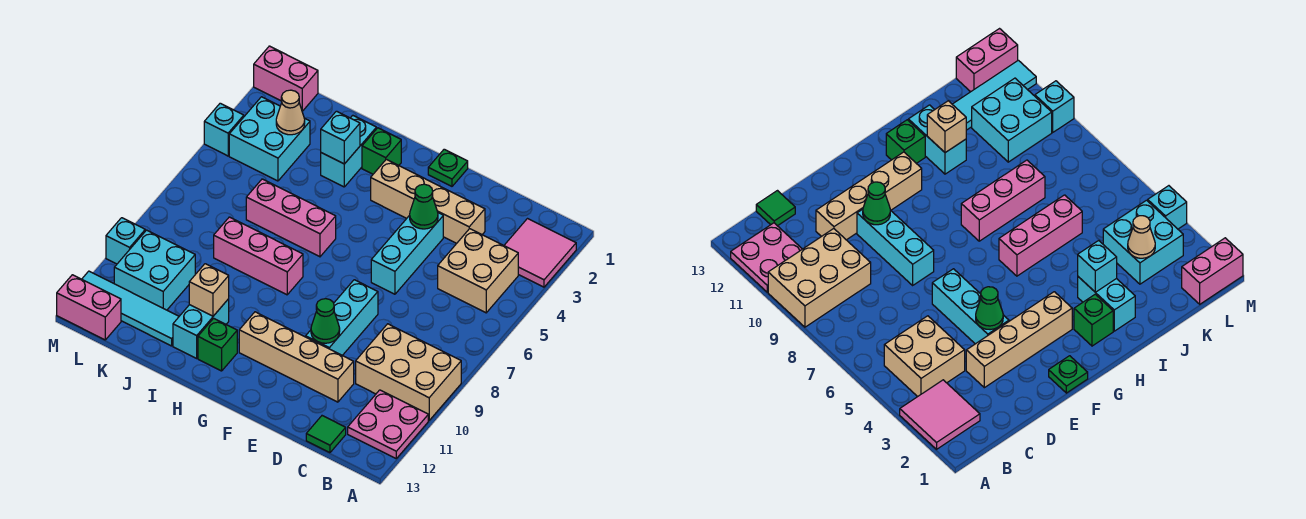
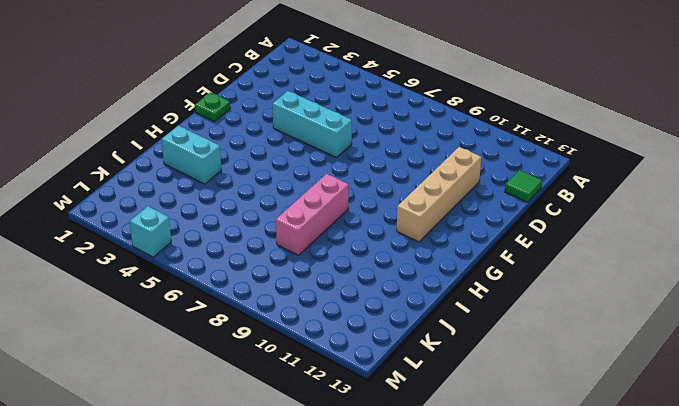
none -> pink tile A2:B3 level 1
none -> tan brick A9:C10 level 1
none -> pink plate A11:B12 level 1

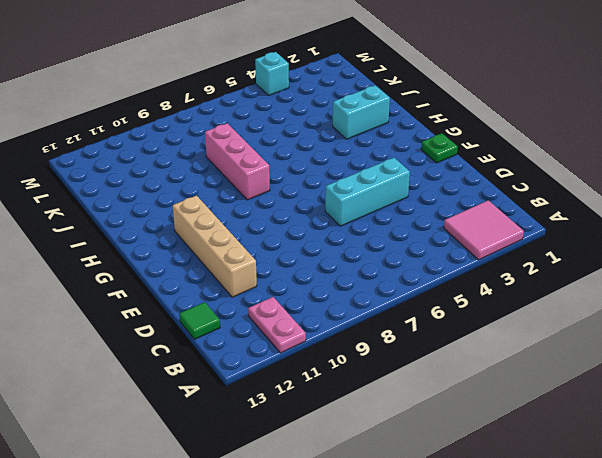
pink plate A11:B11 level 1 -> pink plate A11:B12 level 1
none -> tan brick A9:C10 level 1
none -> tan brick B4:C5 level 1
none -> tan brick D3:G3 level 1

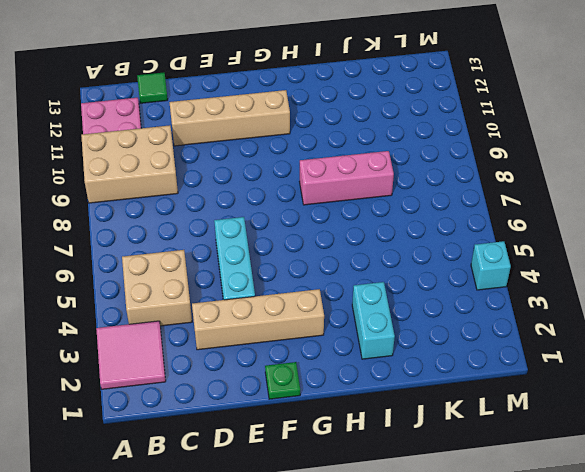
none -> cyan brick E8:E10 level 1
none -> green brick H2 level 1
none -> pink brick H6:J6 level 1

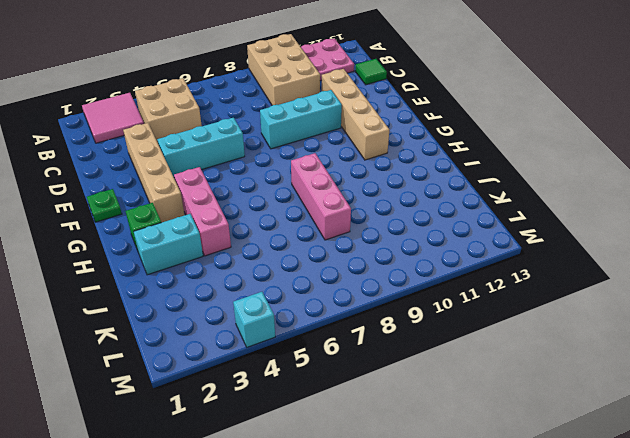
pink brick G4:I4 level 1 -> pink brick H6:J6 level 1
none -> green brick H12 level 1
none -> cyan brick I11:I12 level 1
none -> cyan tile J12:M12 level 1

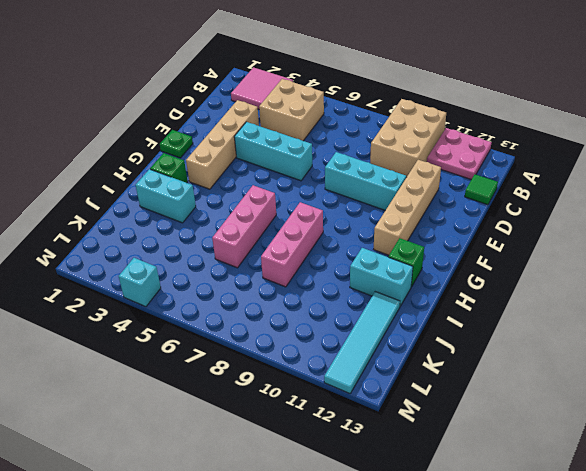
none -> cyan brick K3:L4 level 1
none -> cyan brick K10:L11 level 1
none -> pink brick L1:M1 level 1

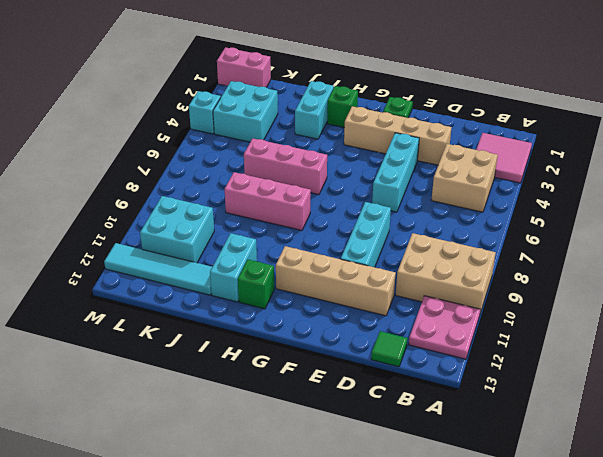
none -> pink brick L13:M13 level 1
none -> cyan brick M10 level 1
none -> green cone E4 level 2

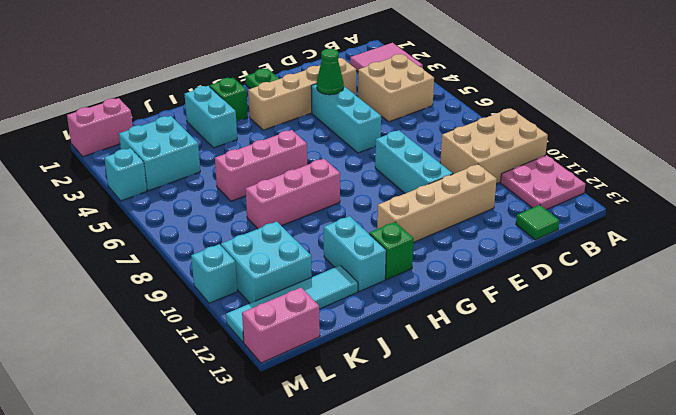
none -> green cone E10 level 2
none -> cyan brick I3 level 2
none -> tan brick I11 level 2

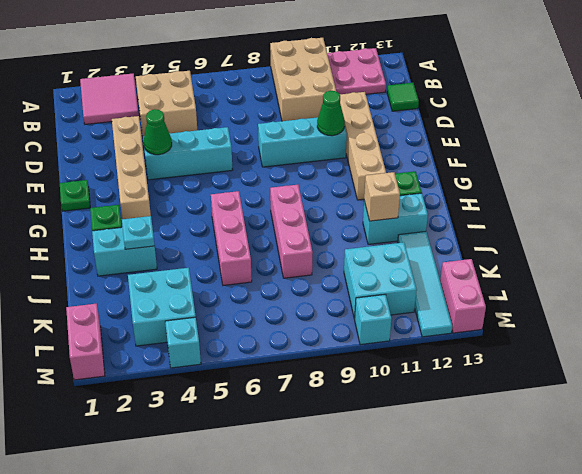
cyan plate I3 level 2 -> cyan brick I3 level 2
none -> tan cone K3 level 2

